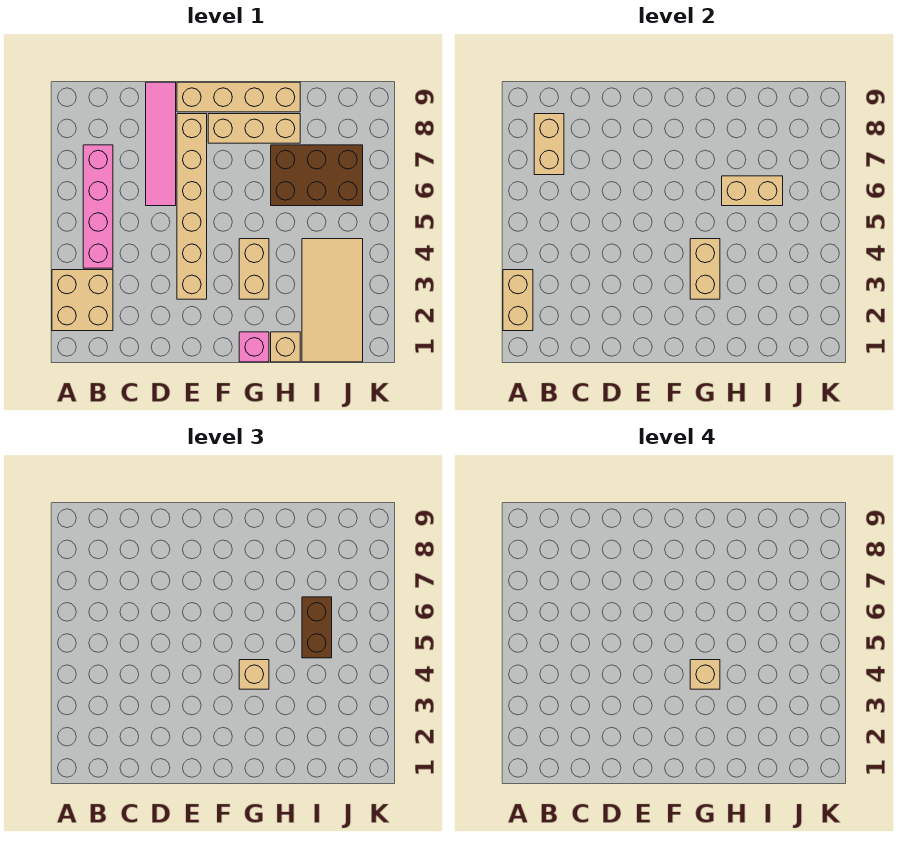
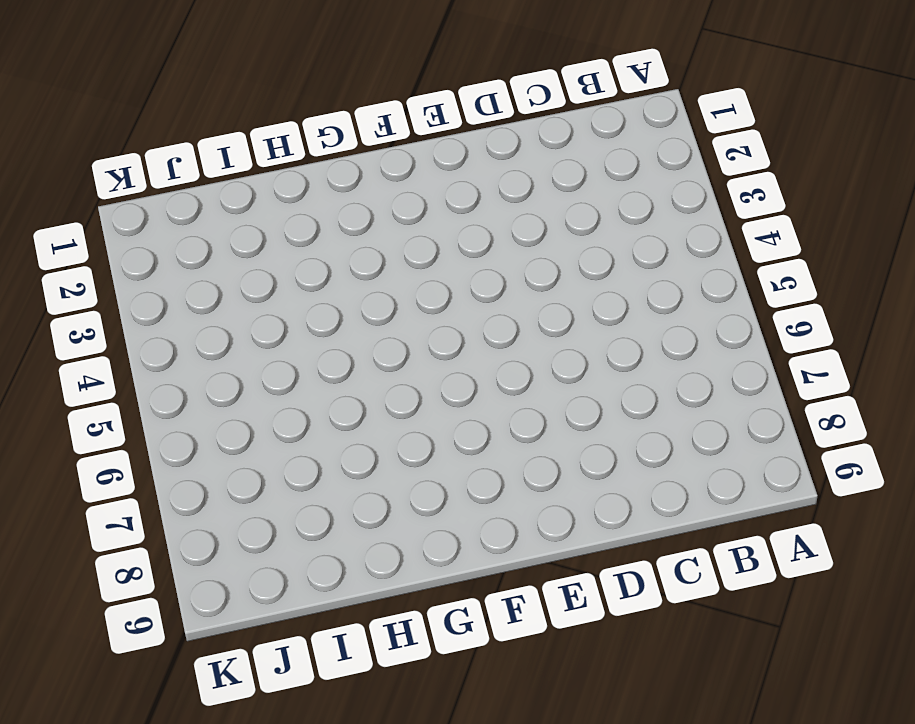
none -> tan brick A2:B3 level 1
none -> pink brick B4:B7 level 1
none -> pink tile D6:D9 level 1

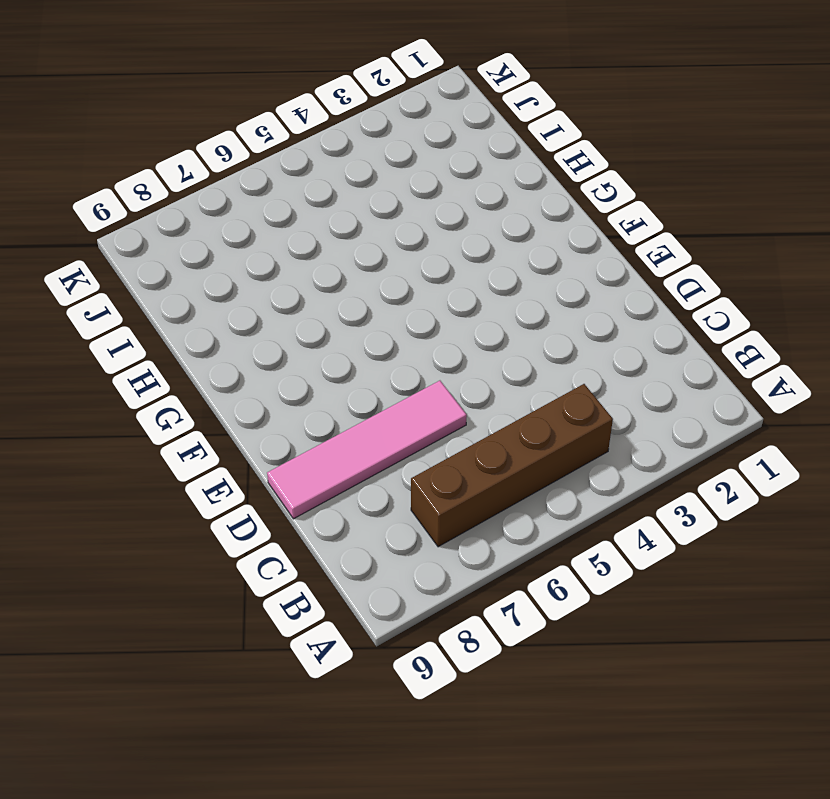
brown brick B4:B7 level 1 -> pink brick B4:B7 level 1
none -> tan brick A2:B3 level 1
none -> tan brick E3:E8 level 1
none -> tan brick E9:H9 level 1

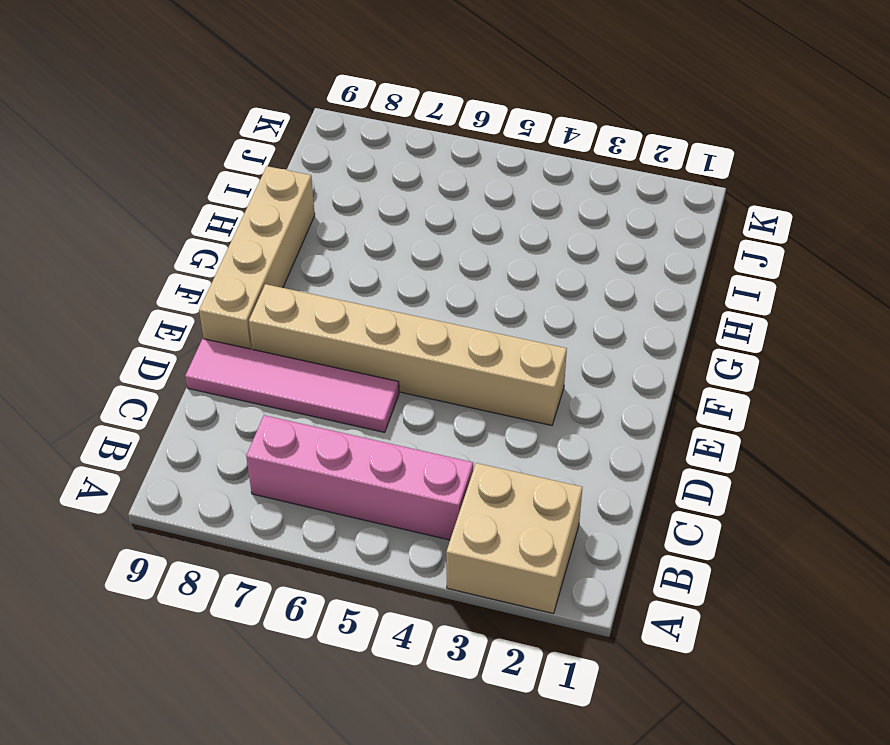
none -> tan brick F8:H8 level 1
none -> pink brick G1 level 1
none -> tan brick G3:G4 level 1

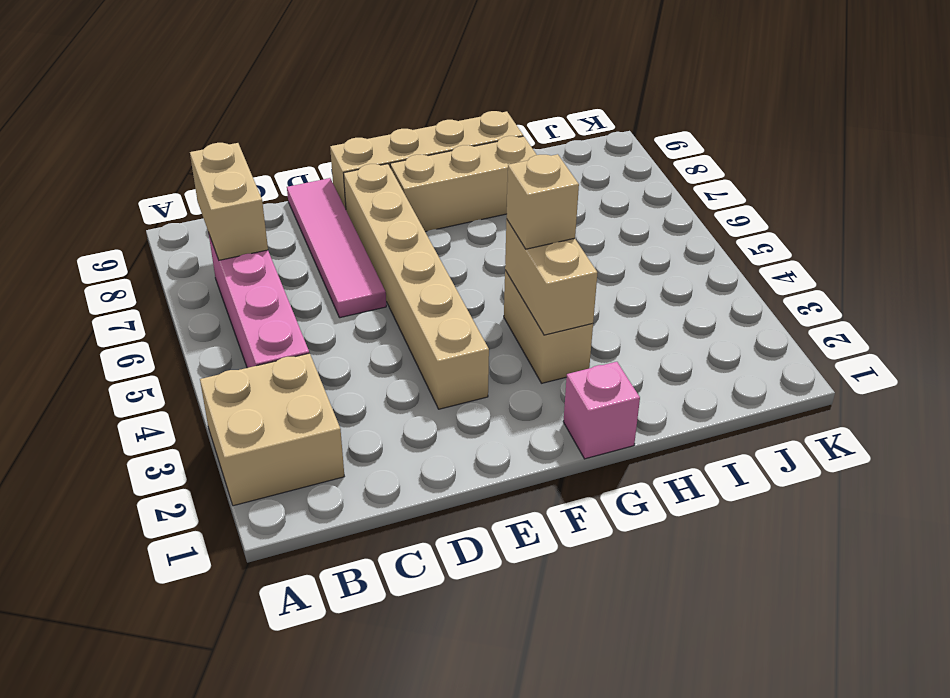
none -> tan brick H1 level 1
none -> brown brick H6:J7 level 1
none -> tan tile I1:J4 level 1

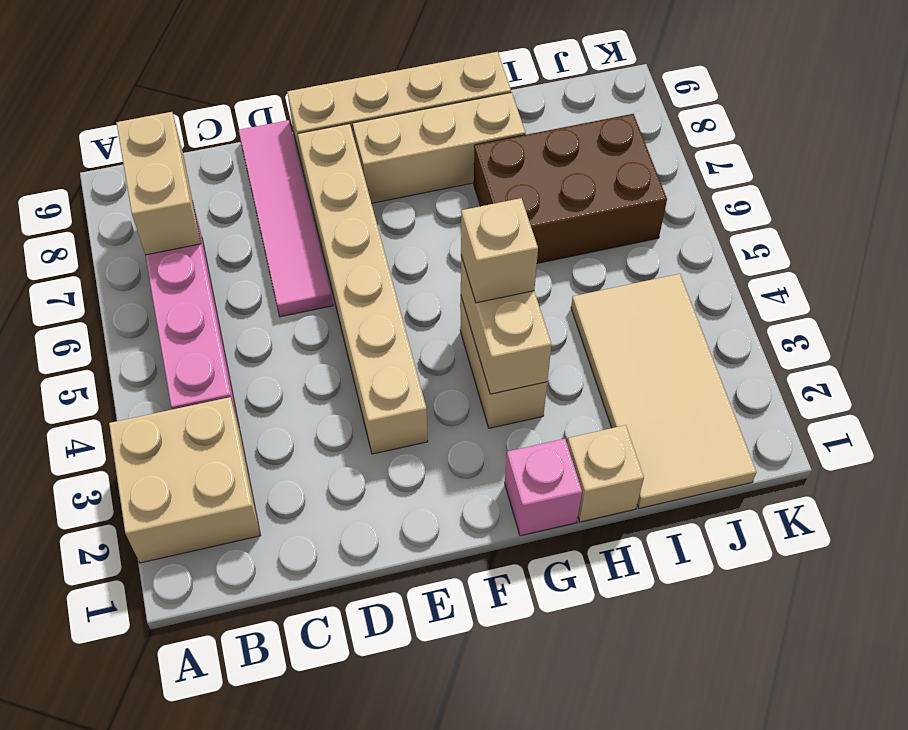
none -> tan brick A2:A3 level 2
none -> tan brick H6:I6 level 2
none -> brown brick I5:I6 level 3

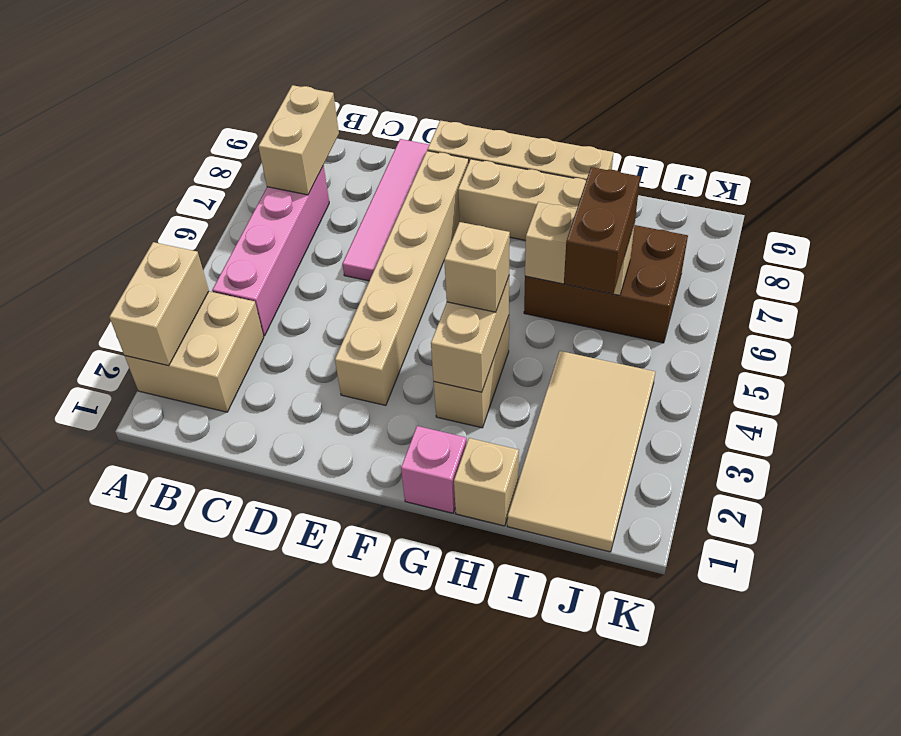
none -> tan brick G4 level 4

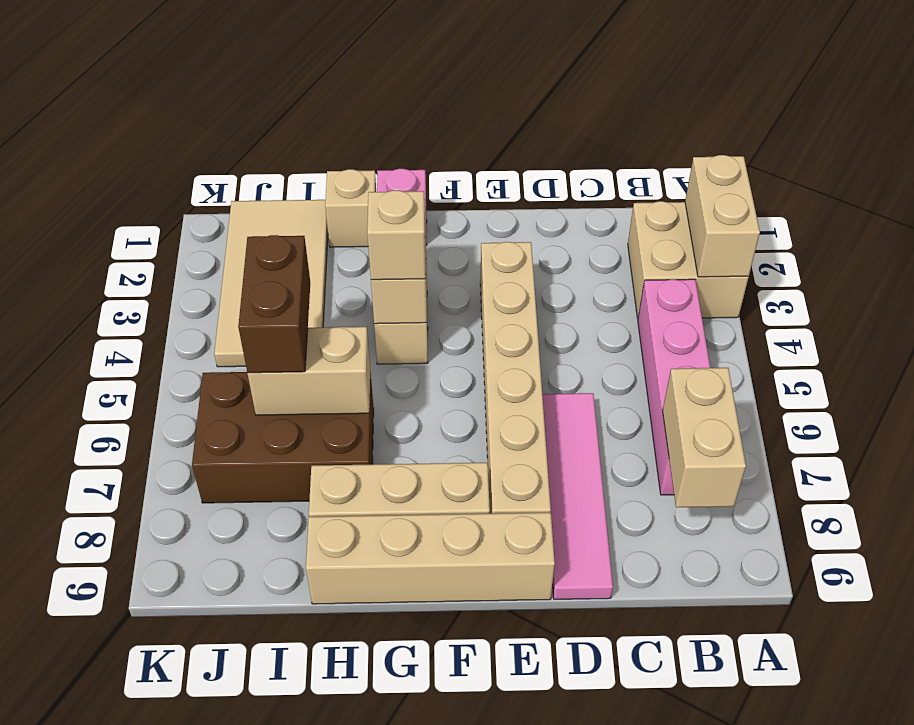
none -> tan brick G4 level 4

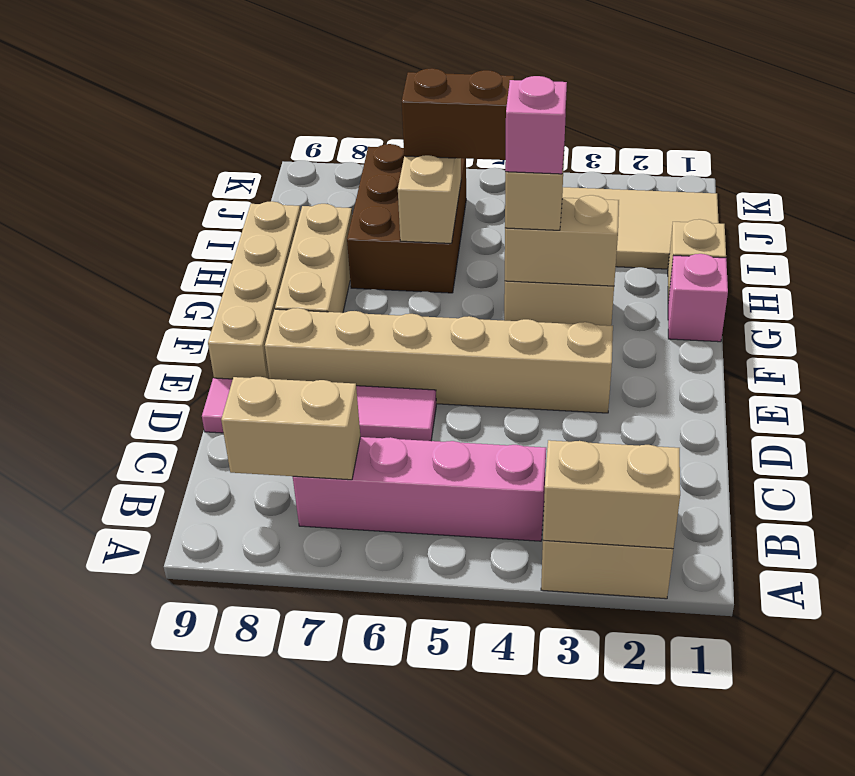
pink brick G4 level 4 -> tan brick G4 level 4

